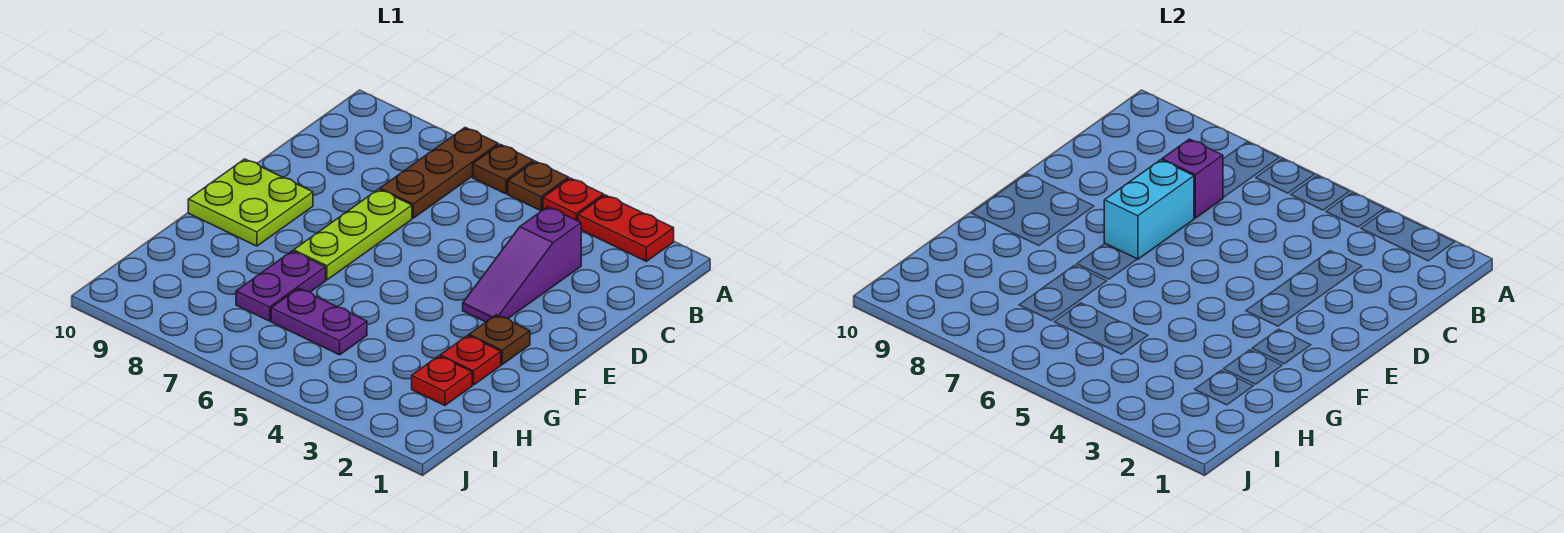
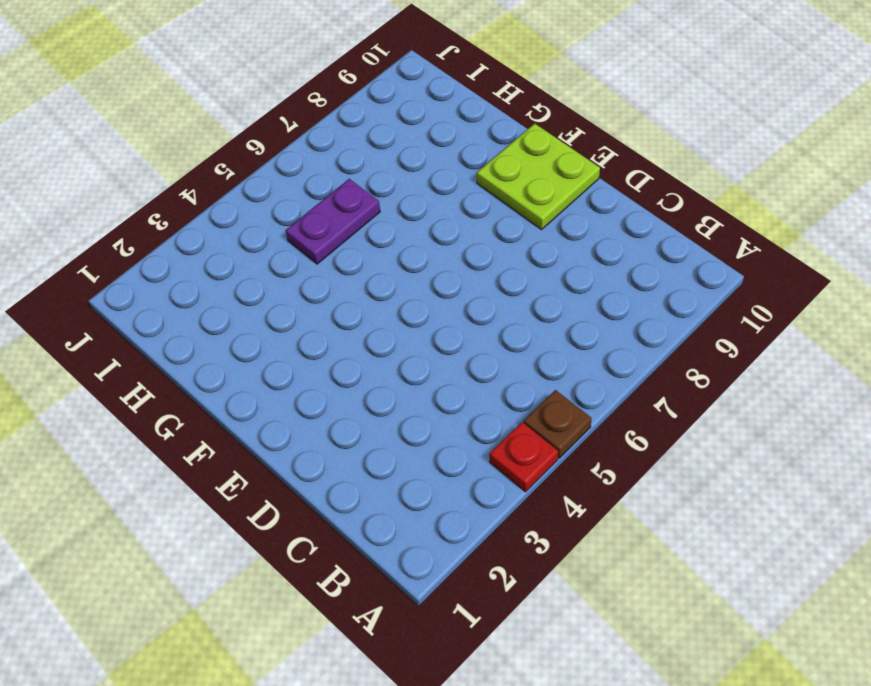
none -> red plate A2:A3 level 1
none -> brown plate A6 level 1
none -> brown plate A7:C7 level 1

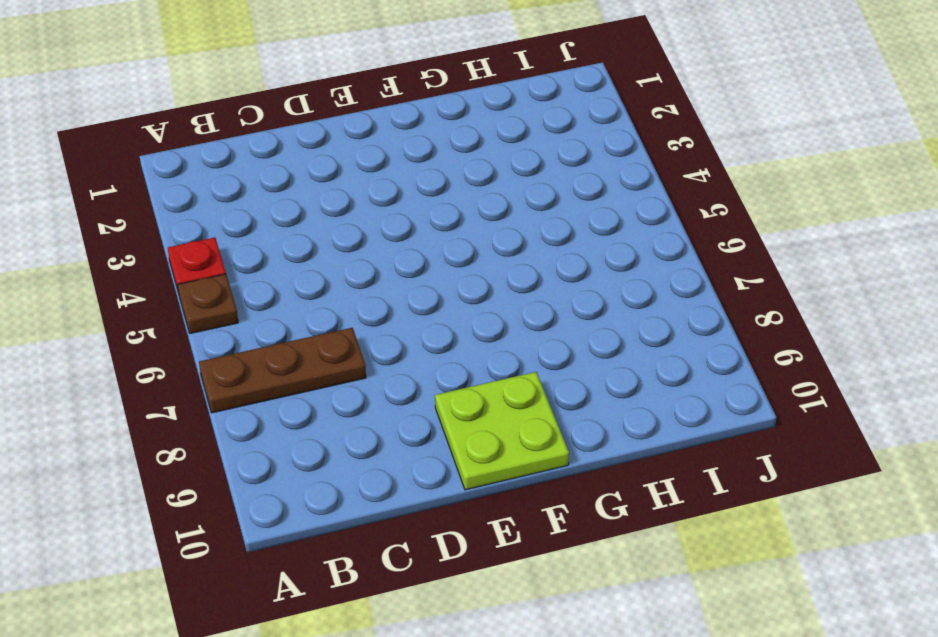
none -> red plate A2:A3 level 1
none -> brown plate A6 level 1
none -> purple slope C3:E3 level 1 top C

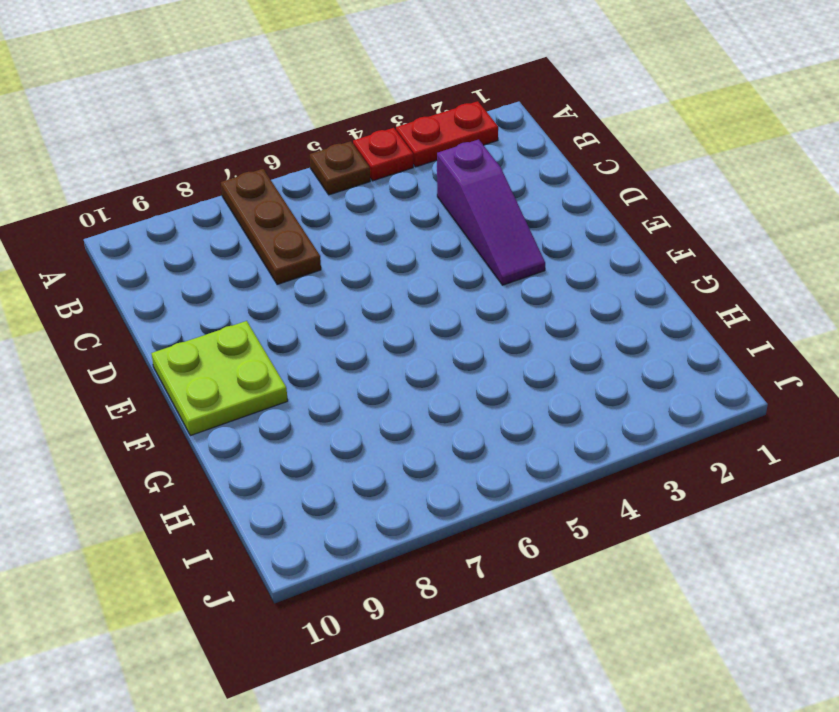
none -> brown plate A6 level 1
none -> lime plate D7:F7 level 1
none -> brown plate F2 level 1

